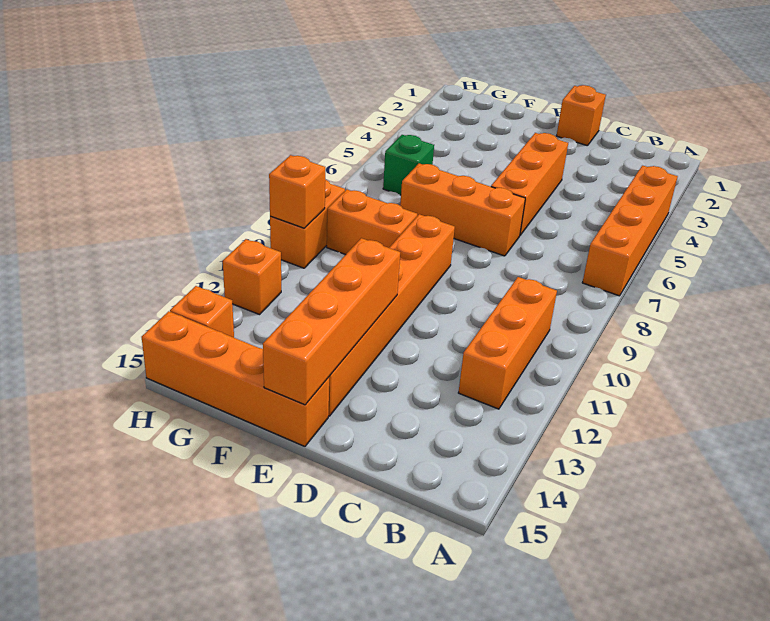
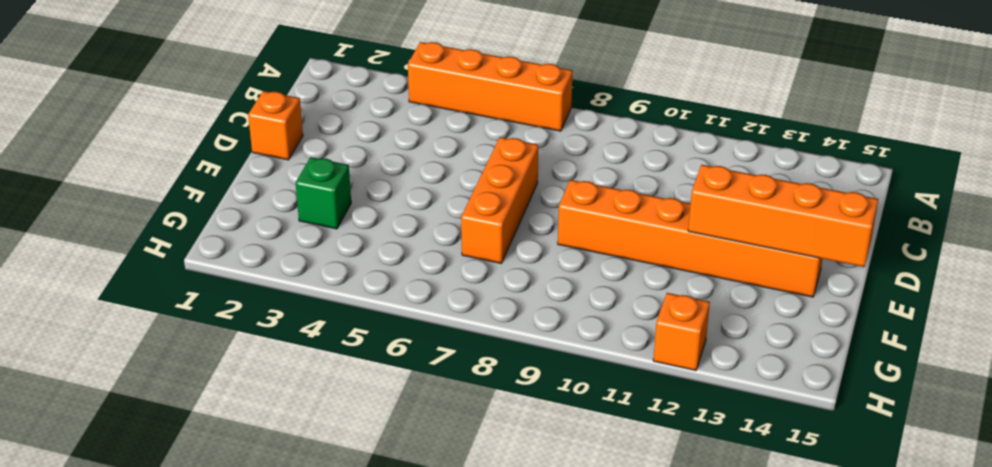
green brick F3 level 1 -> green brick G6 level 1
none -> orange brick B10:B12 level 1
none -> orange brick D4:D6 level 1
none -> orange brick E15:H15 level 1

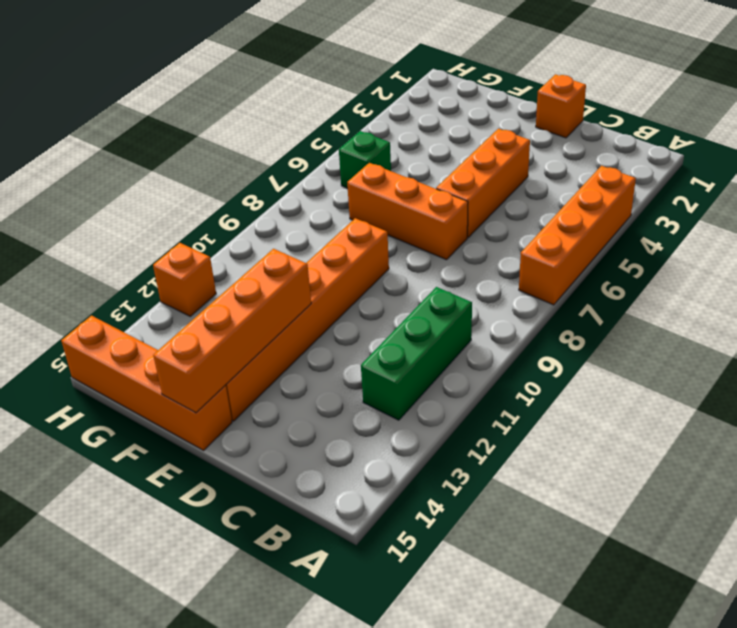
green brick B10:B12 level 1 -> orange brick B10:B12 level 1
none -> orange brick F9:G9 level 1
none -> orange brick H9:H10 level 1
none -> orange brick H14 level 1

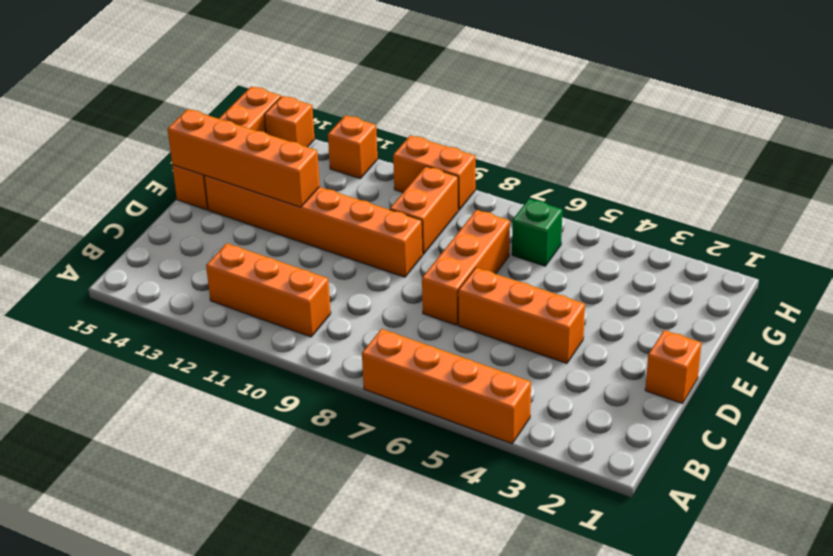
none -> orange brick H10 level 2

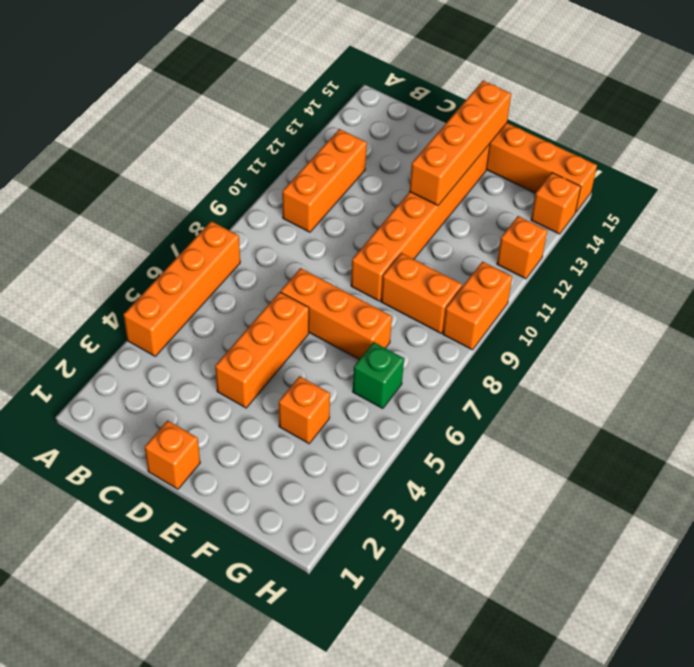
orange brick F4 level 1 -> orange brick H10 level 2

